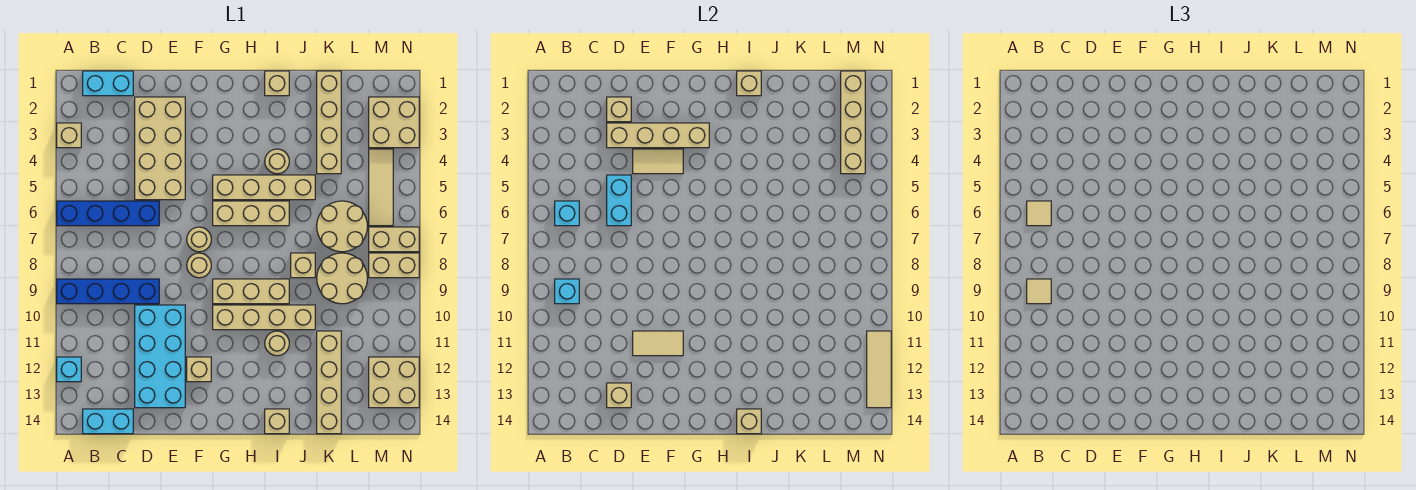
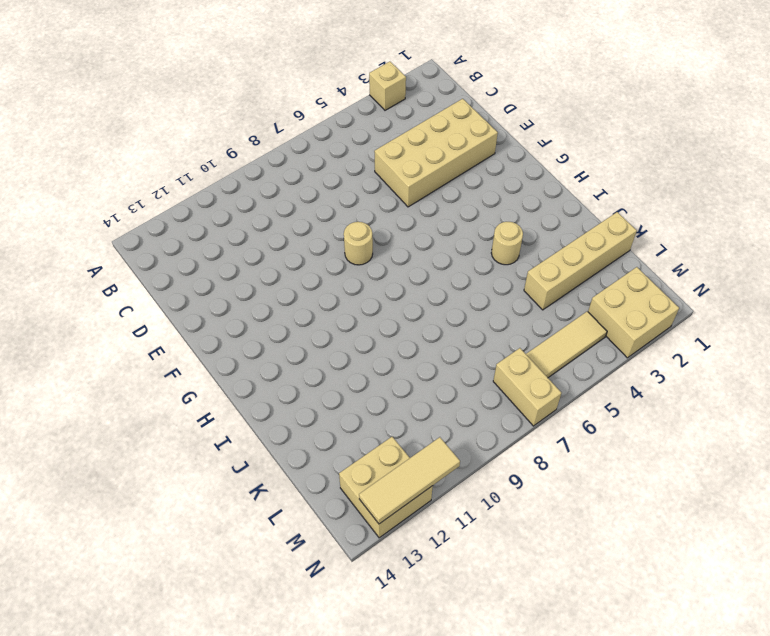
none -> blue brick A6:D6 level 1
none -> blue brick A9:D9 level 1
none -> cyan brick A12 level 1
none -> cyan brick B1:C1 level 1

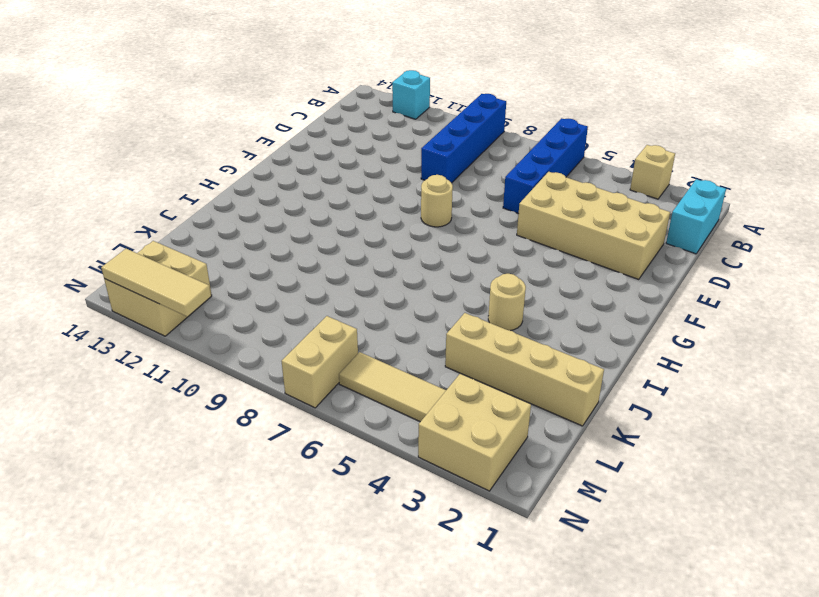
none -> cyan brick B14:C14 level 1
none -> cyan brick D10:E13 level 1
none -> tan round brick F7 level 1
none -> tan brick F12 level 1

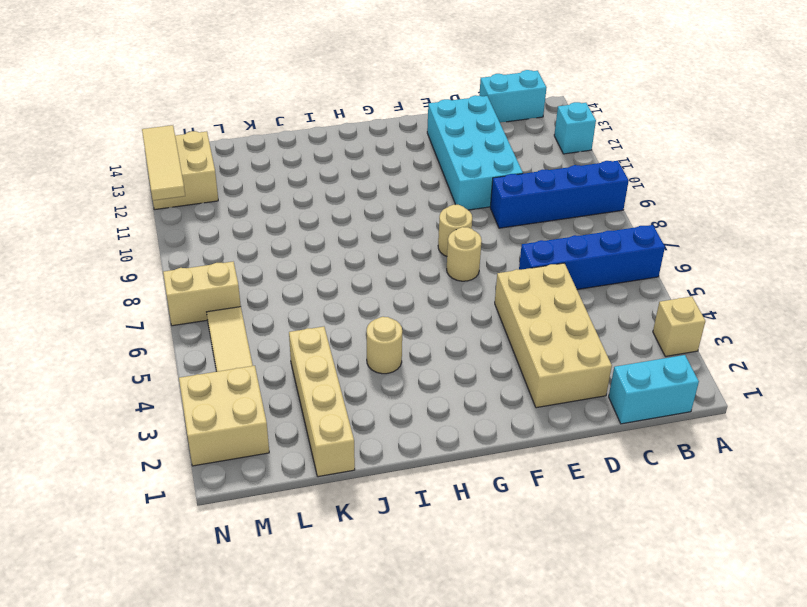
none -> tan brick F12 level 1
none -> tan brick G5:J5 level 1
none -> tan brick G6:I6 level 1
none -> tan brick G9:I9 level 1

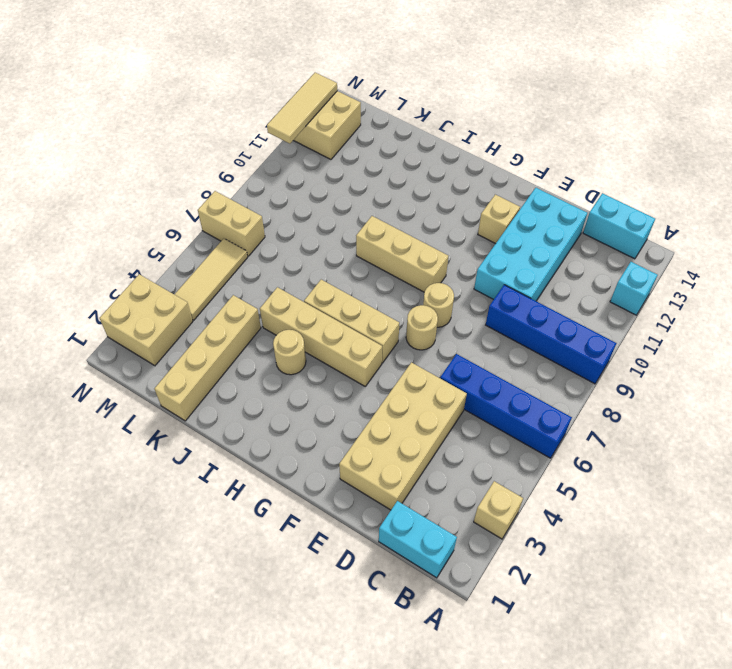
none -> tan brick G10:J10 level 1
none -> tan brick I1 level 1
none -> tan round brick I11 level 1
none -> tan brick I14 level 1

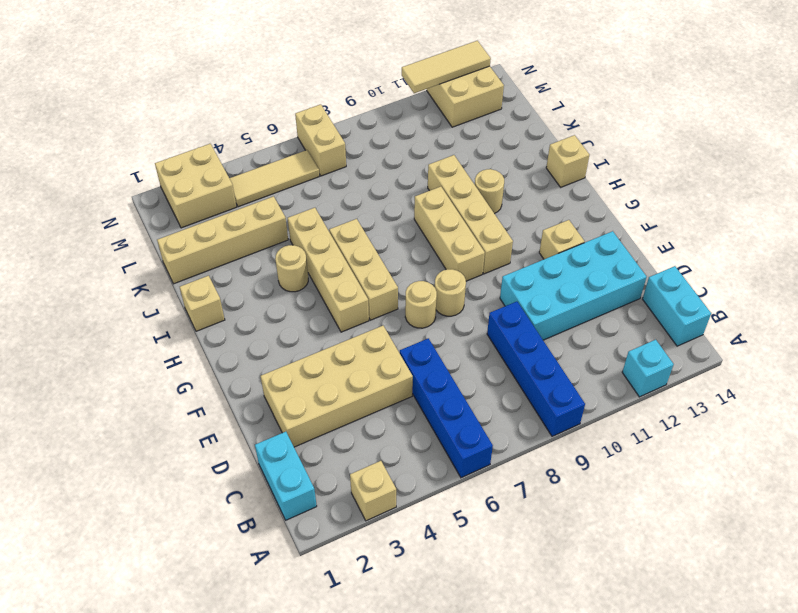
none -> tan brick J8 level 1
none -> tan round brick K6:L7 level 1
none -> tan round brick K8:L9 level 1
none -> tan brick K11:K14 level 1

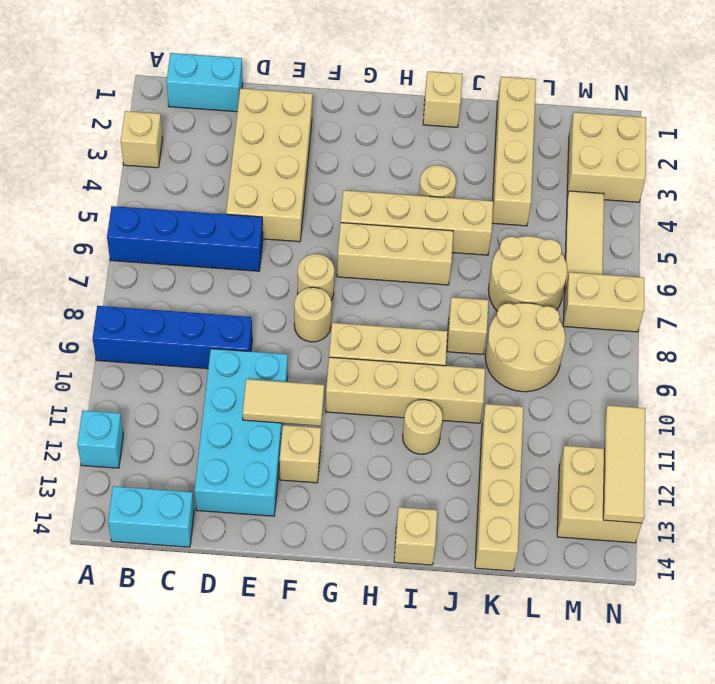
none -> tan brick M8:N8 level 1
none -> cyan brick B6 level 2
none -> cyan brick B9 level 2
none -> tan brick D2 level 2

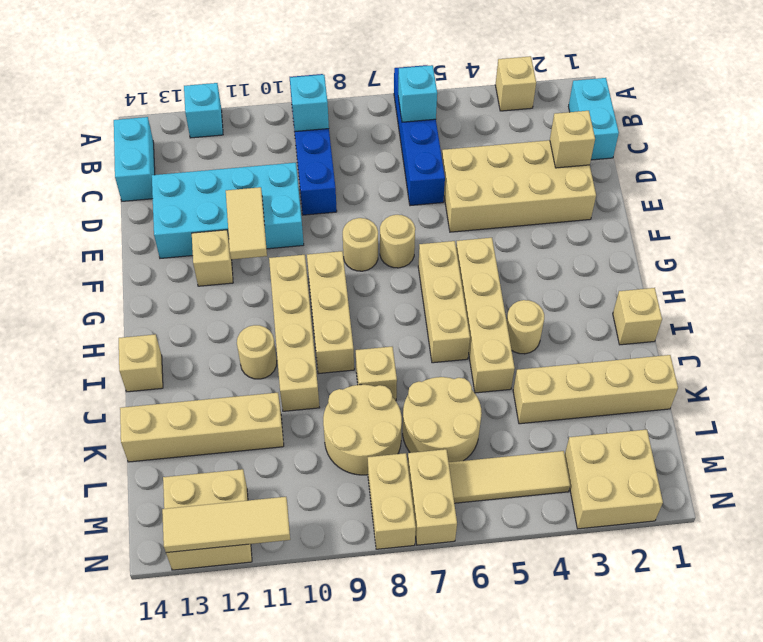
none -> tan brick D3:G3 level 2
none -> cyan brick D5:D6 level 2
none -> tan brick D13 level 2
none -> tan tile E4:F4 level 2

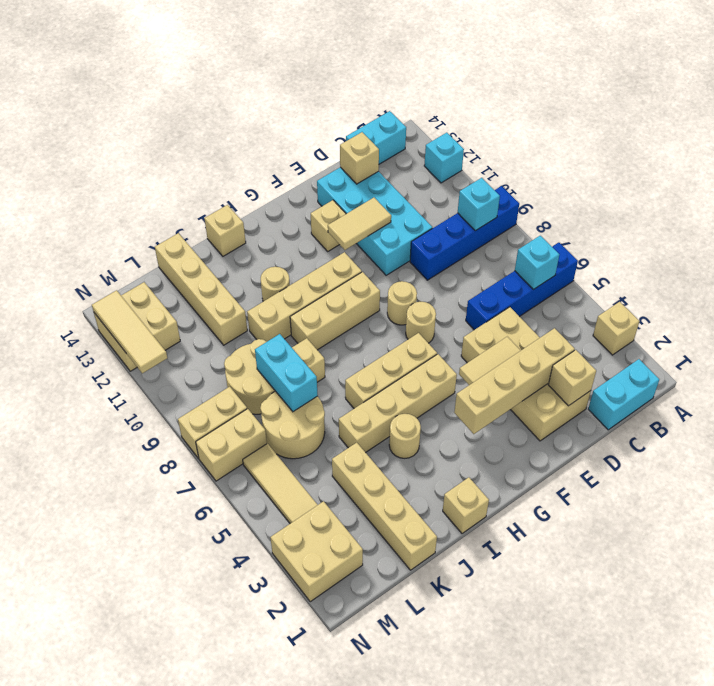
cyan brick K7:K8 level 2 -> cyan brick D5:D6 level 2
none -> tan brick I1 level 2
none -> tan brick I14 level 2
none -> tan brick M1:M4 level 2
none -> tan tile B6 level 3

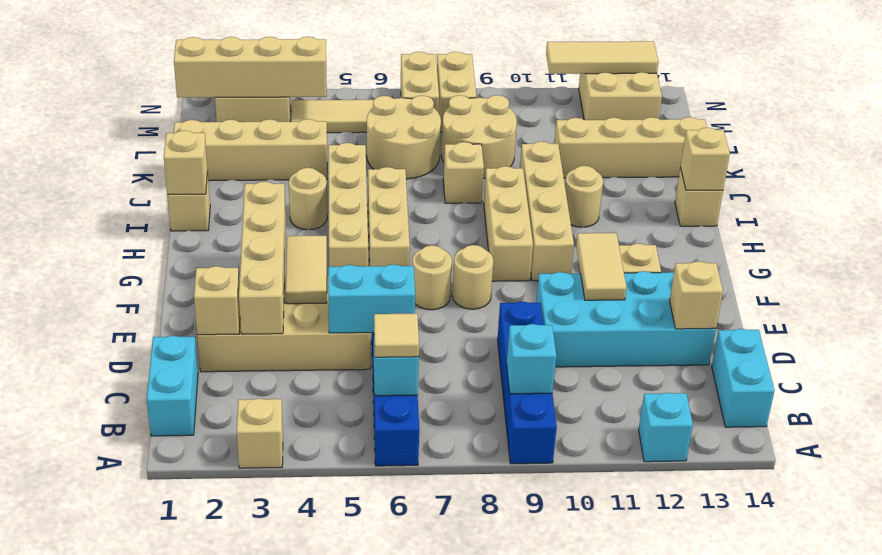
none -> tan tile B9 level 3

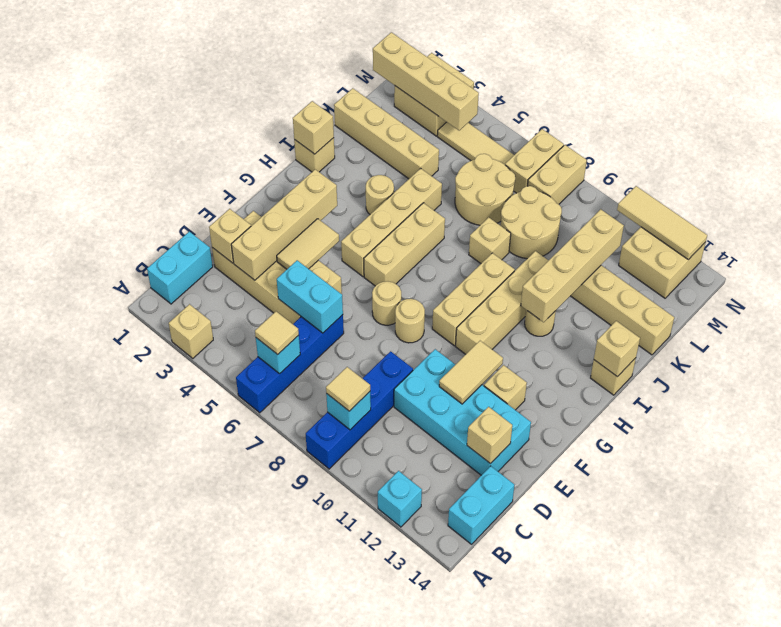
tan brick I11:L11 level 2 -> none

